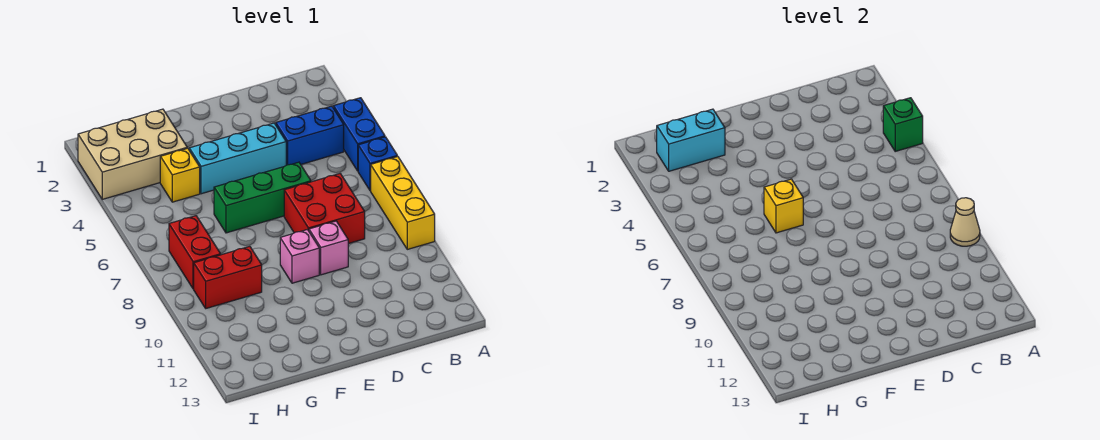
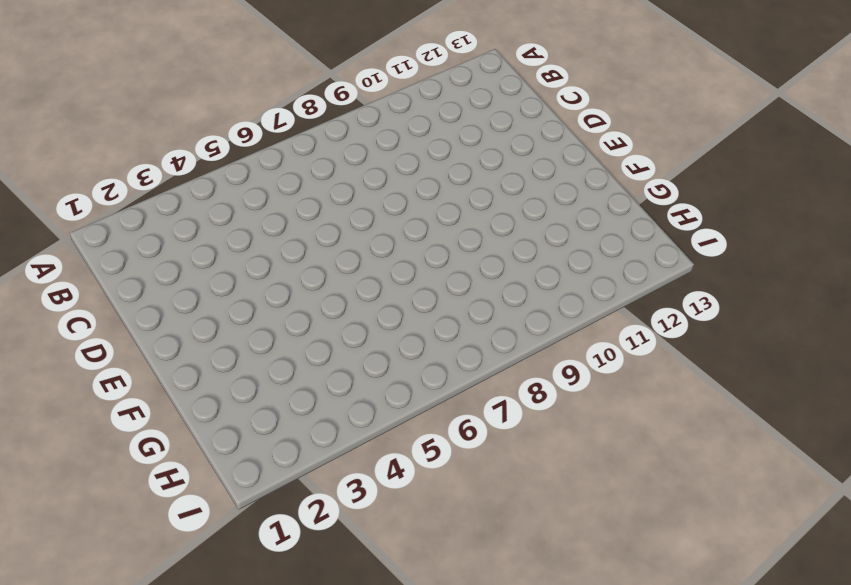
none -> blue brick A4:A5 level 1
none -> blue brick A6 level 1
none -> yellow brick A7:A9 level 1

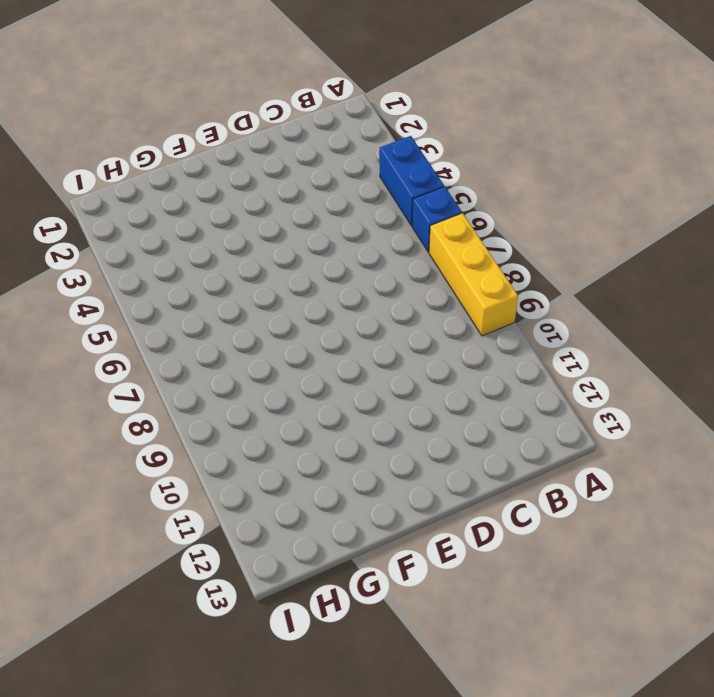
none -> blue brick B4:C4 level 1
none -> red brick C7:D8 level 1
none -> cyan brick D4:F4 level 1

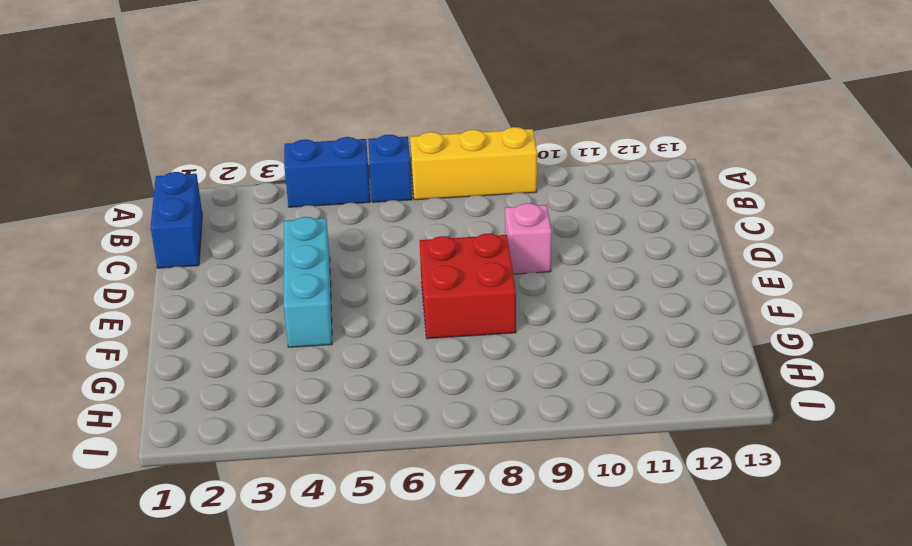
blue brick B1:C1 level 1 -> blue brick B4:C4 level 1
red brick E7:F8 level 1 -> red brick C7:D8 level 1
none -> green brick D6:F6 level 1
none -> pink brick E9 level 1
none -> tan brick G2:I3 level 1

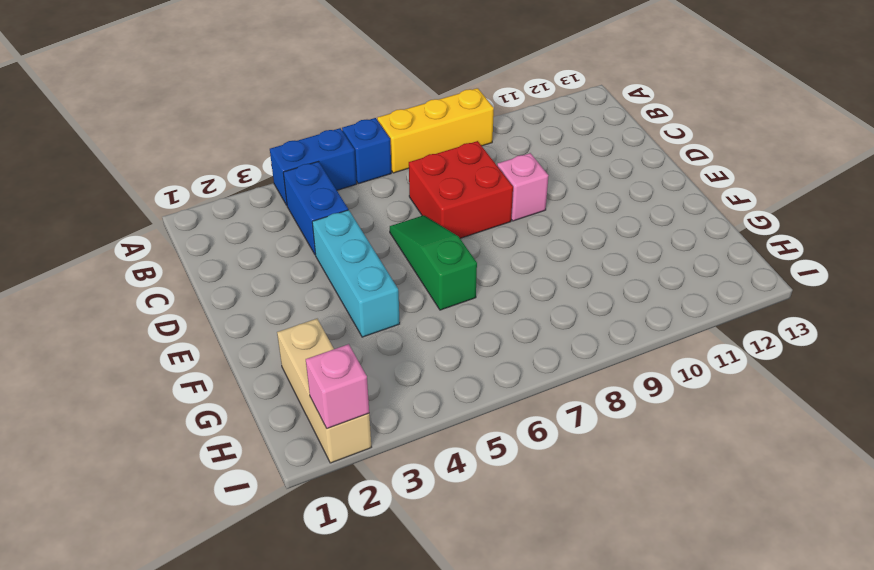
green slope D6:F6 level 1 top F -> green brick D6:F6 level 1
tan brick G2:I2 level 1 -> tan brick G2:I3 level 1
pink brick I2 level 2 -> pink brick E9 level 1
none -> yellow brick G4 level 1
none -> red brick G9:H9 level 1
none -> red brick H7:H8 level 1

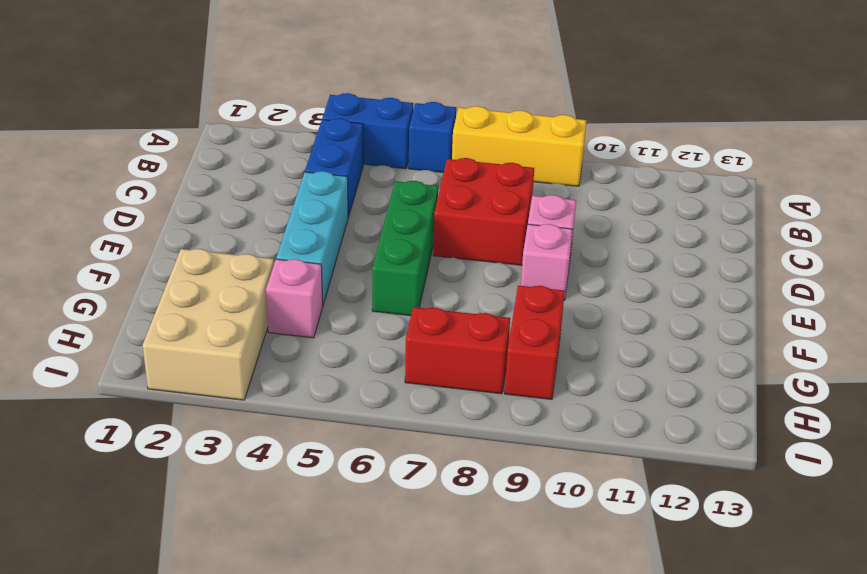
pink brick G4 level 1 -> yellow brick G4 level 1
none -> green brick A4 level 2
none -> tan cone A9 level 2
none -> yellow brick F6 level 2

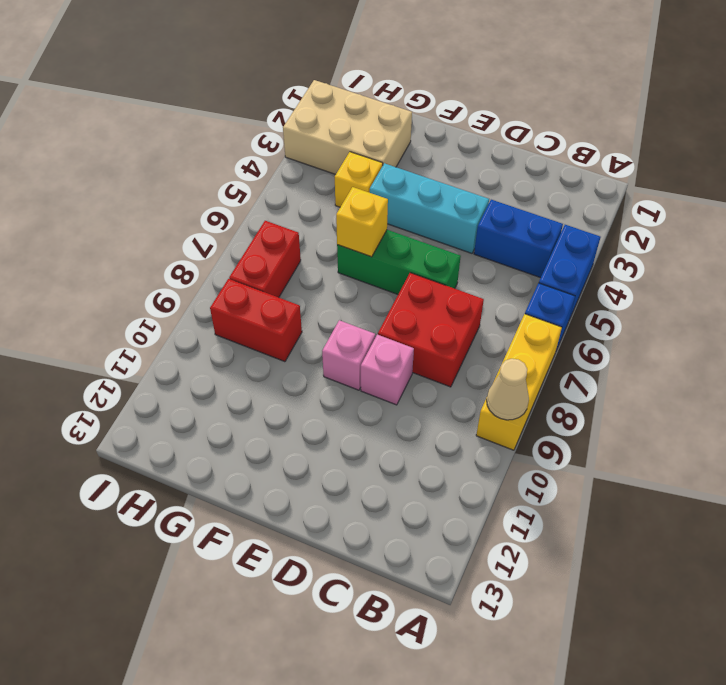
none -> green brick A4 level 2
none -> cyan brick G2:H2 level 2

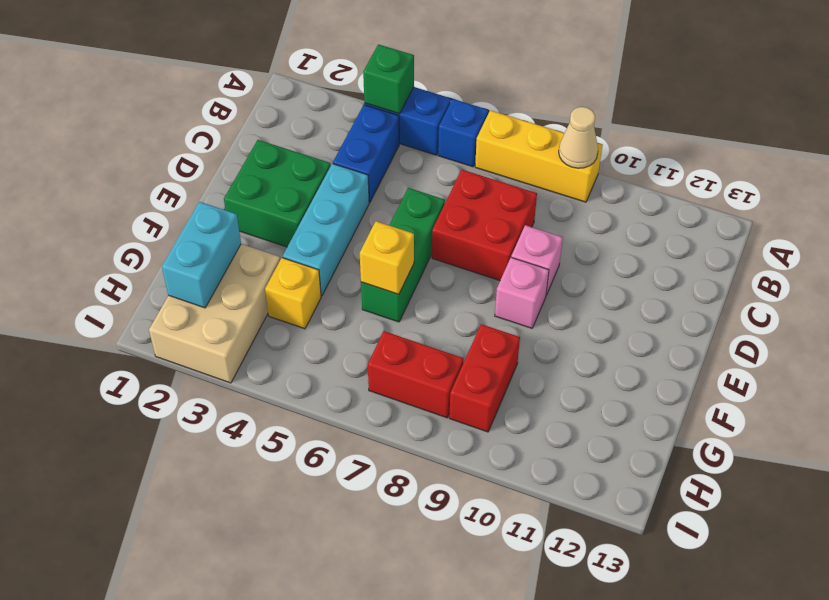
green brick D2:E3 level 1 -> none

